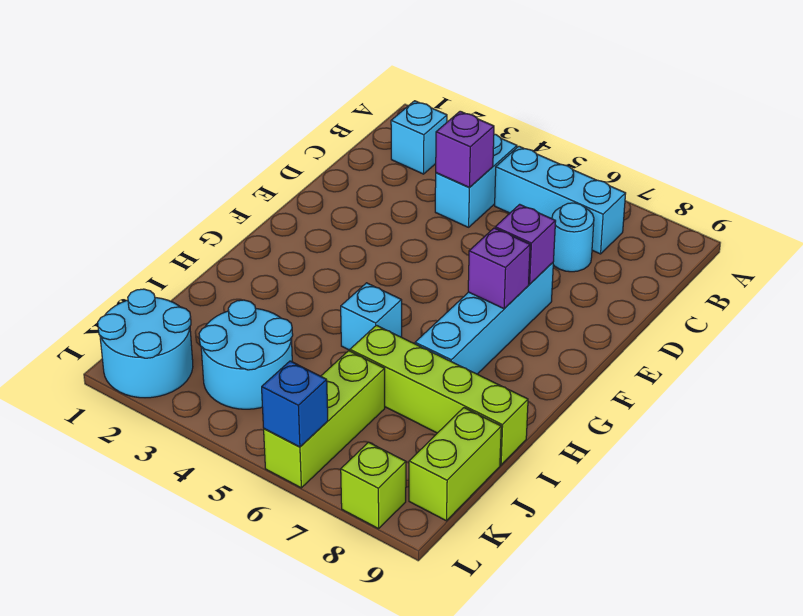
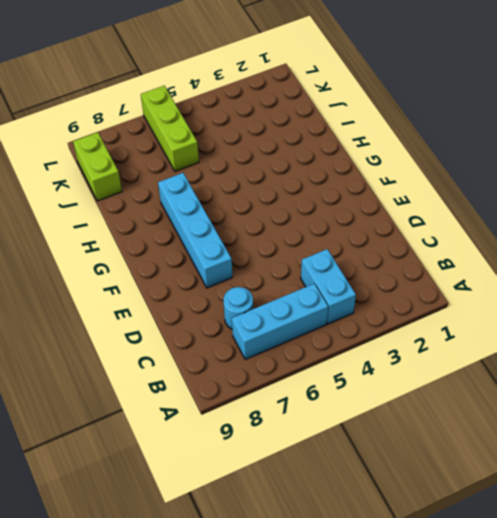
none -> cyan brick B2 level 1
none -> cyan brick H5 level 1
none -> lime brick I6:I9 level 1

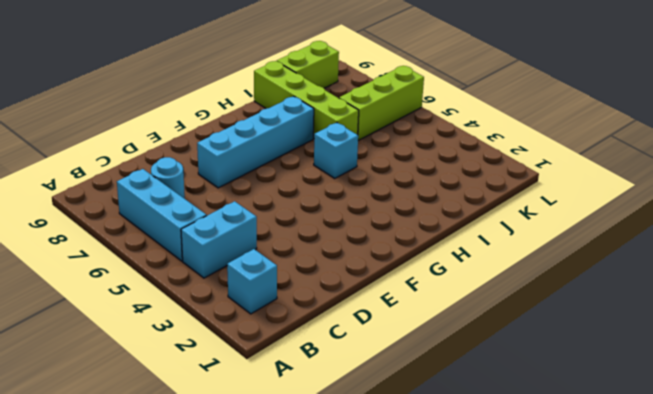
none -> cyan round brick J3:K4 level 1
none -> cyan round brick K1:L2 level 1
none -> lime brick L8 level 1

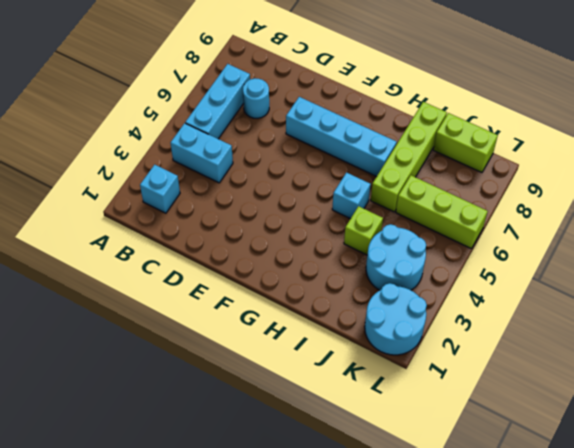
lime brick I4 level 1 -> lime brick L8 level 1
none -> purple brick C4 level 2
none -> purple brick E7 level 2
none -> purple brick F7 level 2

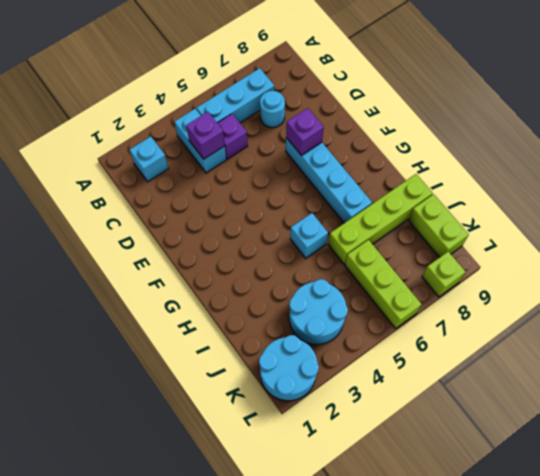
purple brick C5 level 1 -> purple brick F7 level 2
none -> blue brick L6 level 2

